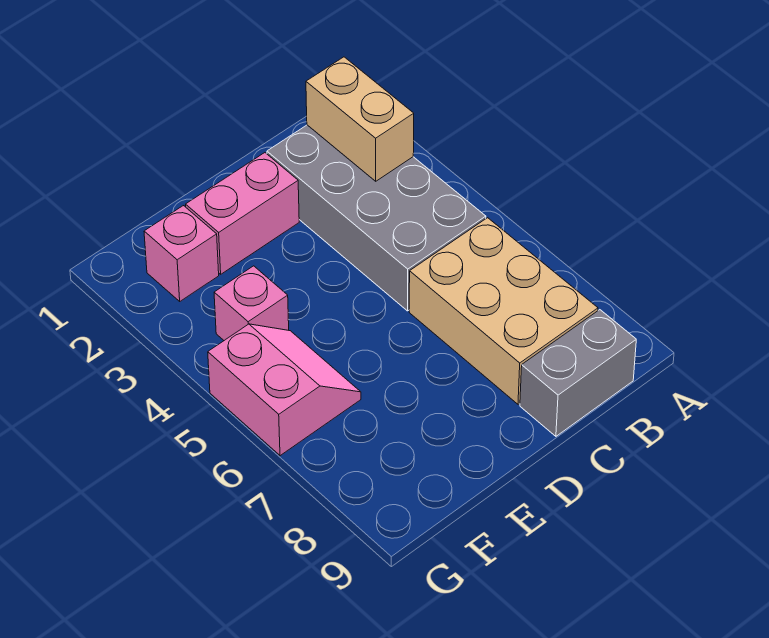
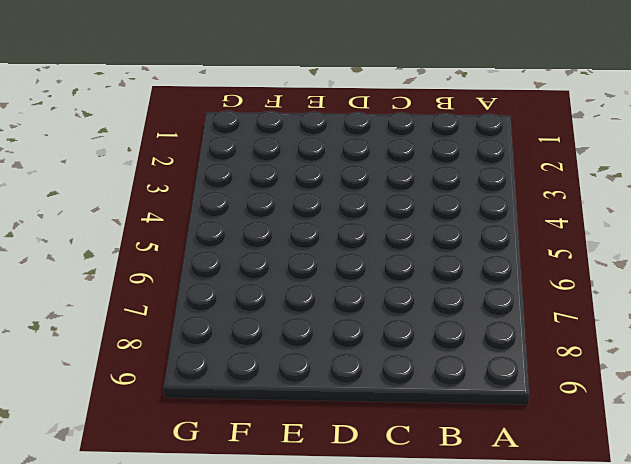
none -> grey brick B2:C5 level 1
none -> tan brick B6:C8 level 1

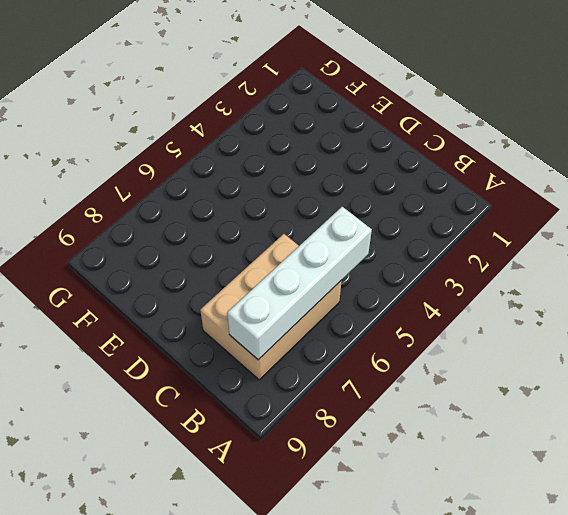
white brick B5:B8 level 2 -> none
none -> grey brick B2:C5 level 1
none -> grey brick B9:C9 level 1

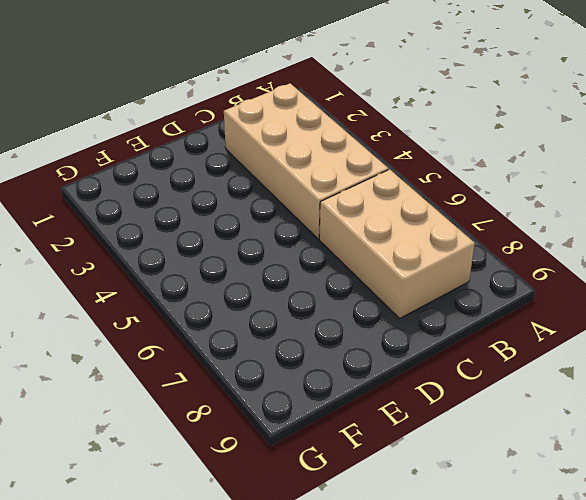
tan brick B2:C5 level 1 -> grey brick B2:C5 level 1
none -> grey brick B9:C9 level 1
none -> pink brick D2:E2 level 1

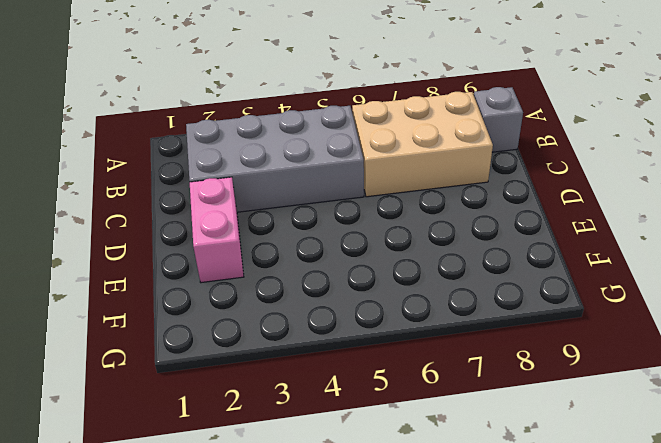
grey brick B9 level 1 -> grey brick B9:C9 level 1
none -> pink brick F2 level 1
none -> pink brick F4 level 1

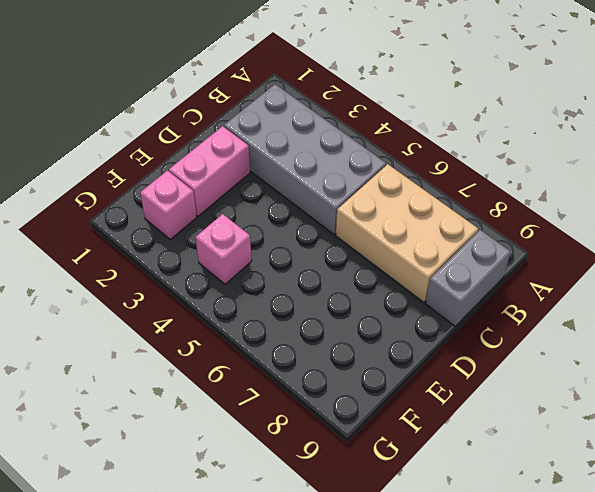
none -> pink slope F5:G6 level 1 top G
none -> tan brick B2:B3 level 2

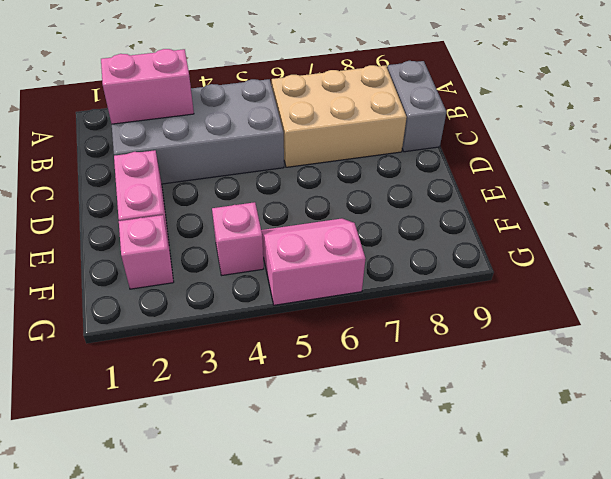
pink brick B2:B3 level 2 -> tan brick B2:B3 level 2

